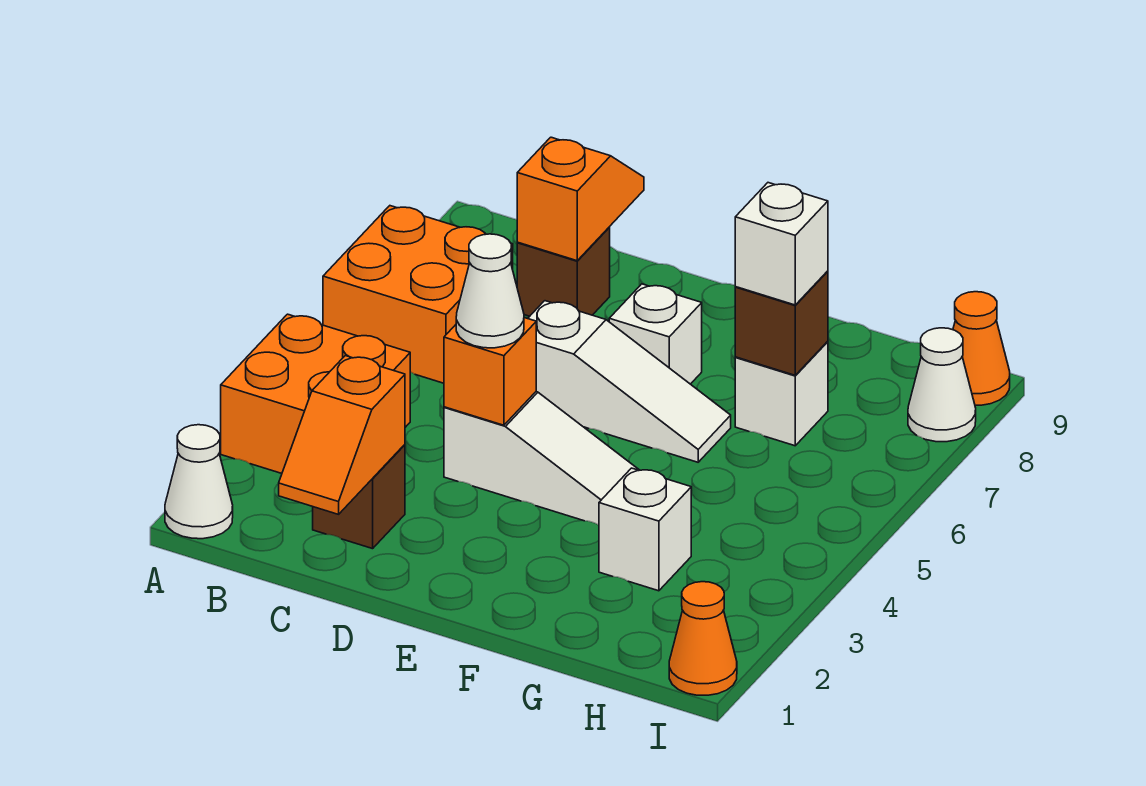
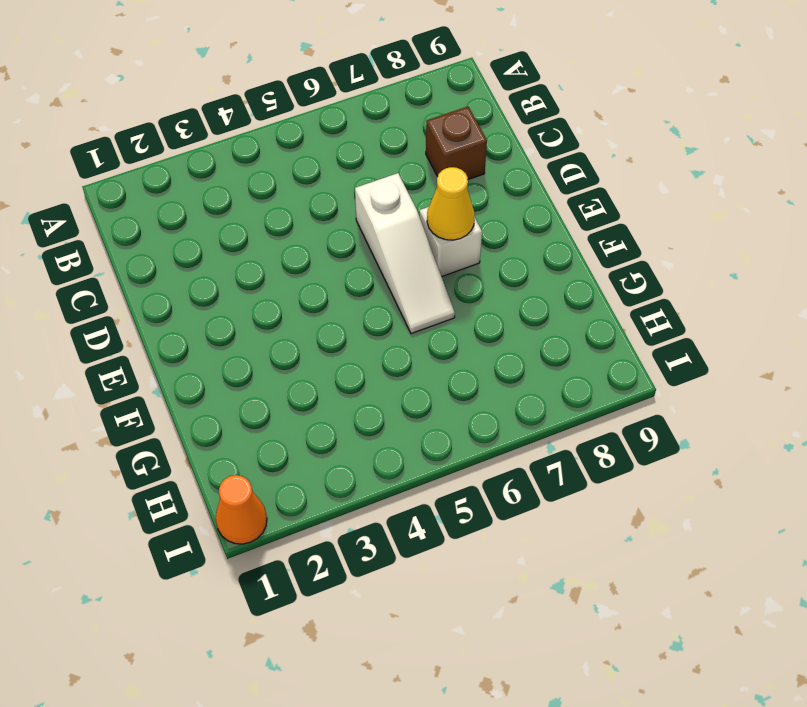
yellow cone E7 level 2 -> none
none -> white cone A1 level 1
none -> orange brick A3:B4 level 1
none -> orange brick A6:B7 level 1

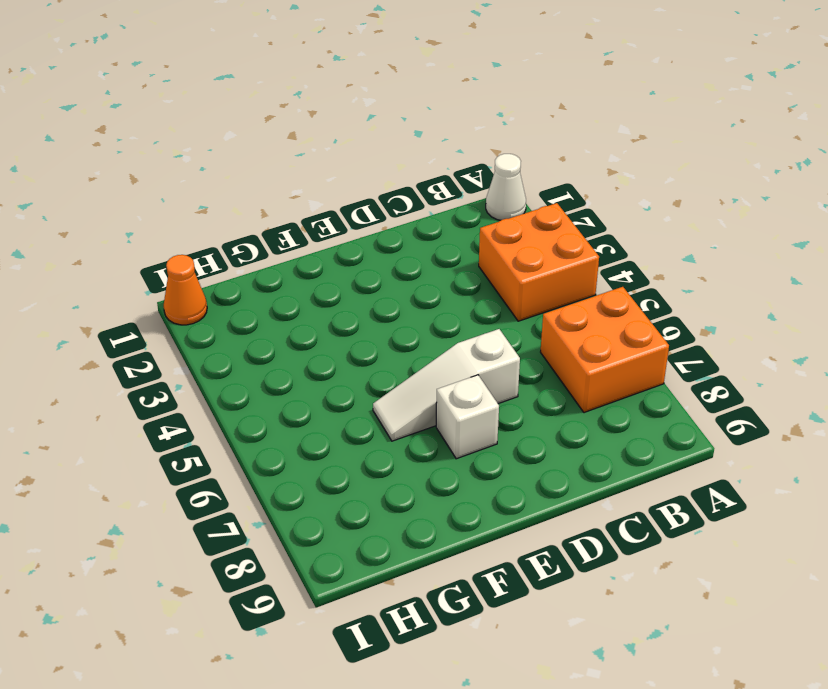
none -> brown brick C2 level 1
none -> brown brick C8 level 1
none -> white slope D4:F4 level 1 top D

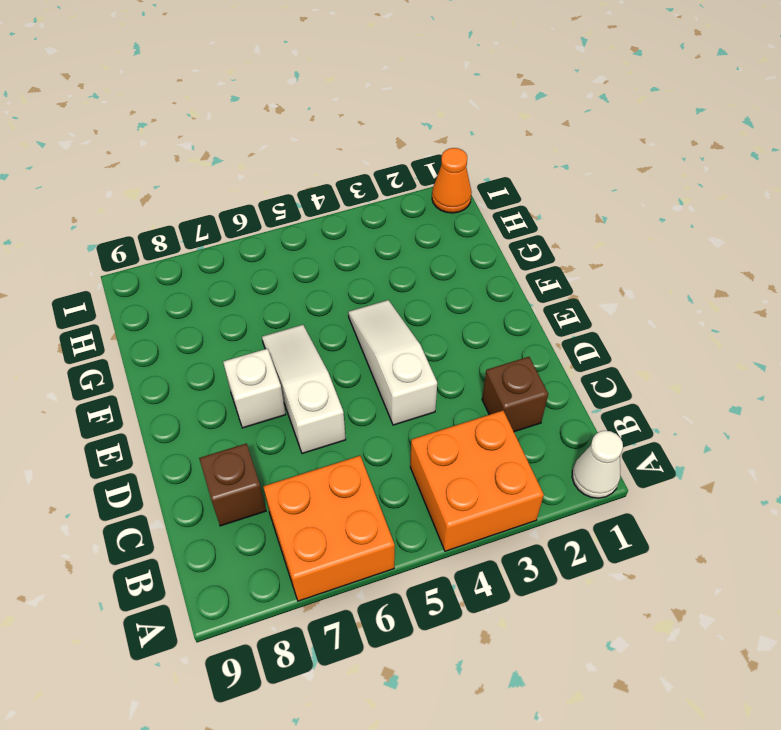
none -> white brick G3 level 1
none -> white brick G7 level 1
none -> white cone I8 level 1

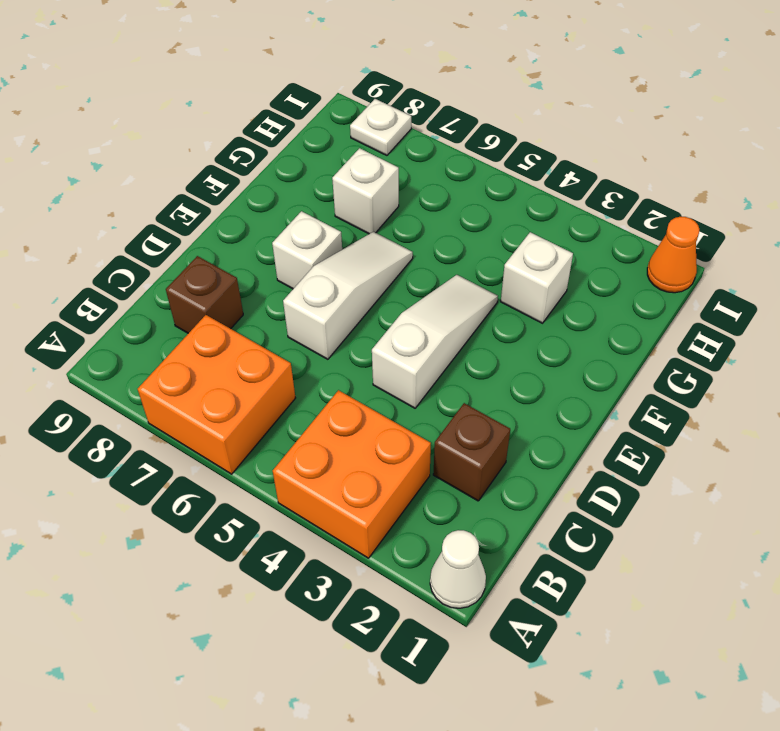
white plate I8 level 1 -> white cone I8 level 1
none -> orange cone I9 level 1
none -> orange slope C1:C2 level 2 top 2
none -> orange slope C8:C9 level 2 top 8

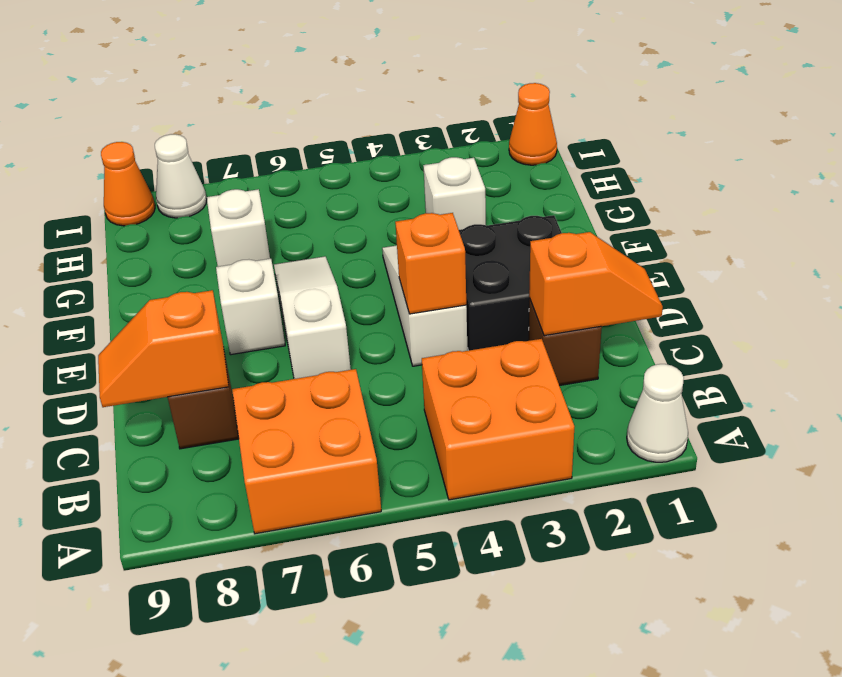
black brick D2:E3 level 1 -> none
none -> brown brick G7 level 2
none -> white cone D4 level 3
none -> white brick G7 level 3

